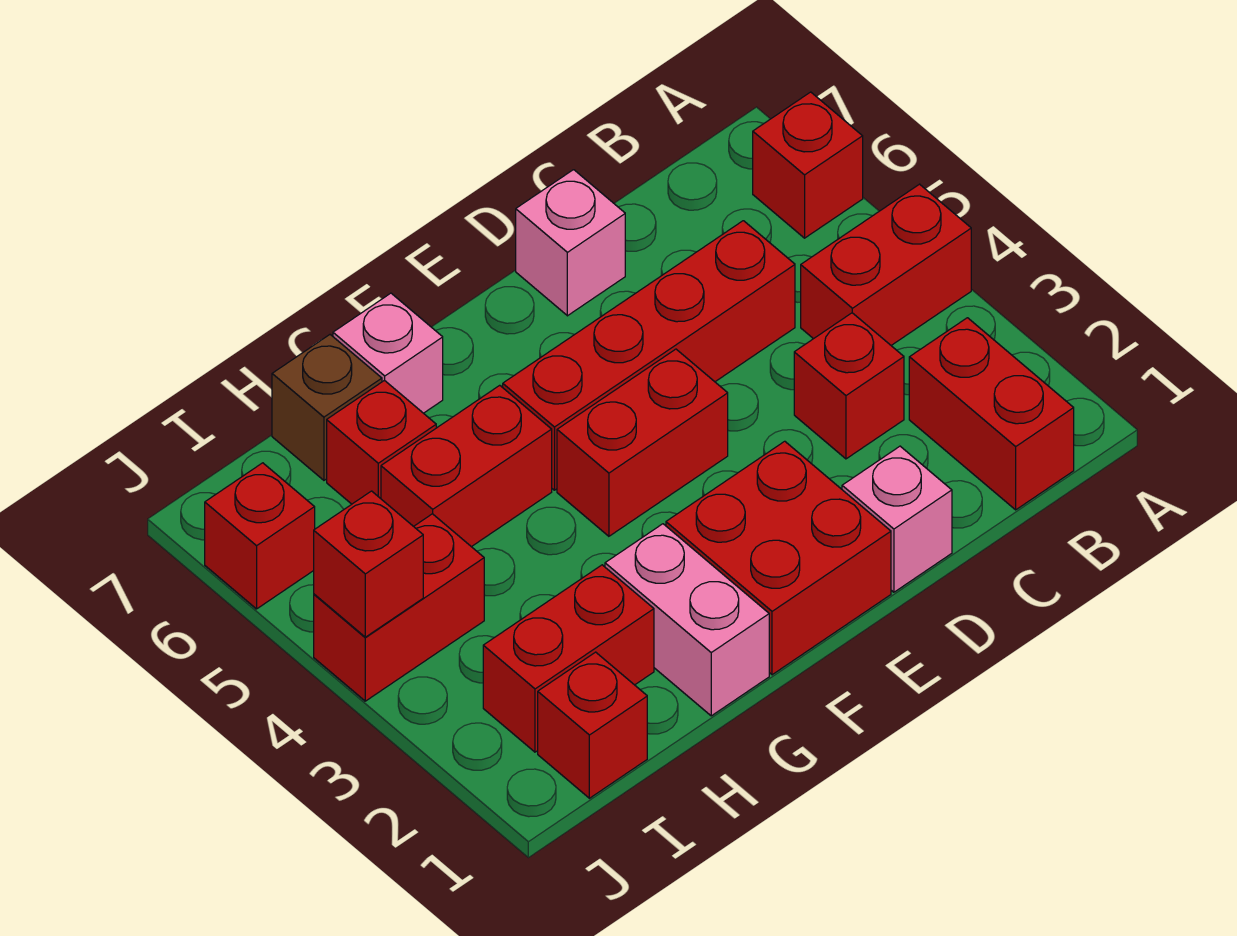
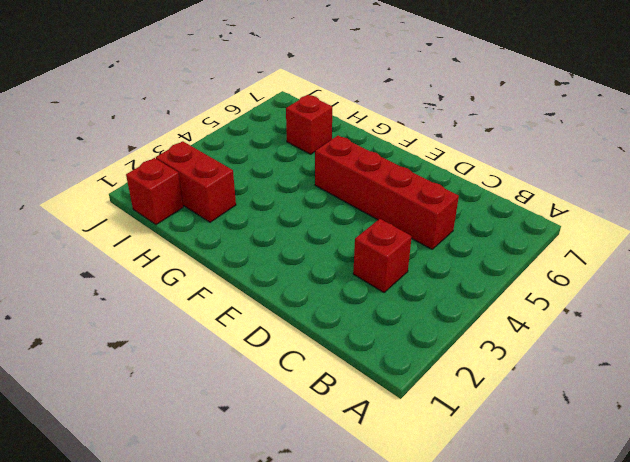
none -> red brick A4:B4 level 1
none -> red brick A6 level 1
none -> red brick B1:B2 level 1

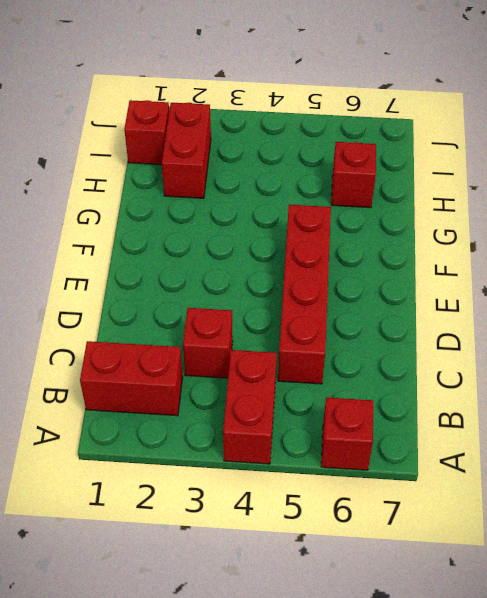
none -> pink brick D1 level 1
none -> pink brick D7 level 1
none -> red brick E1:F2 level 1

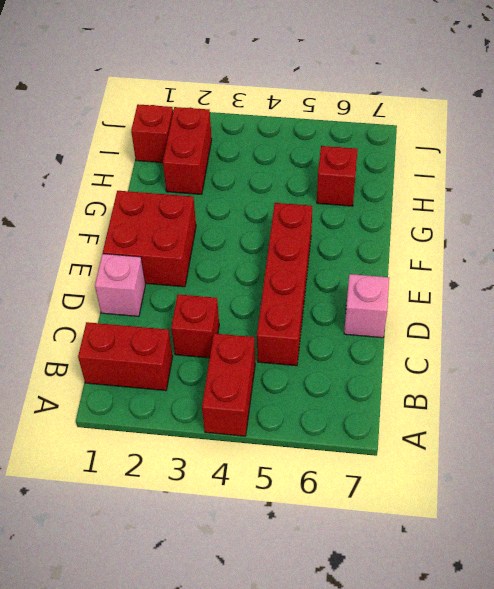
none -> red brick A6 level 1
none -> red brick E4:F4 level 1
none -> pink brick G1:G2 level 1

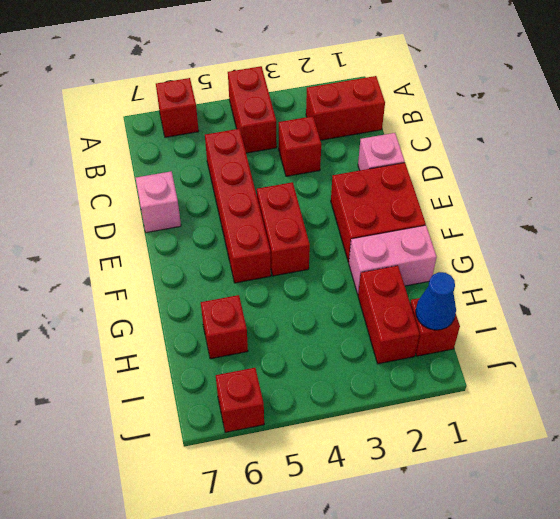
blue cone I1 level 2 -> none
none -> red brick G5:H5 level 1
none -> pink brick G7 level 1
none -> brown brick H7 level 1

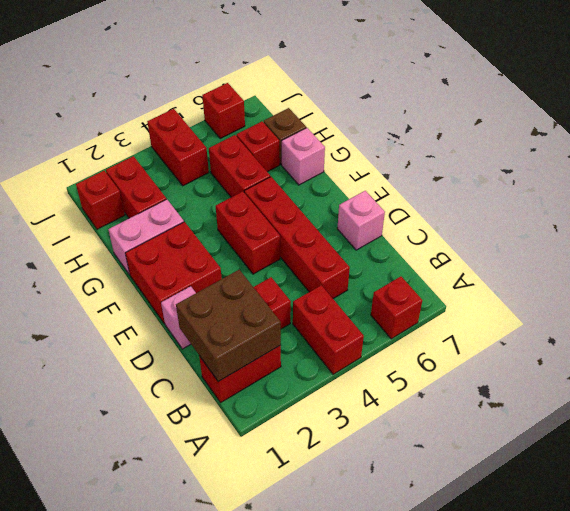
brown brick B1:C2 level 2 -> none
none -> red brick J4 level 2

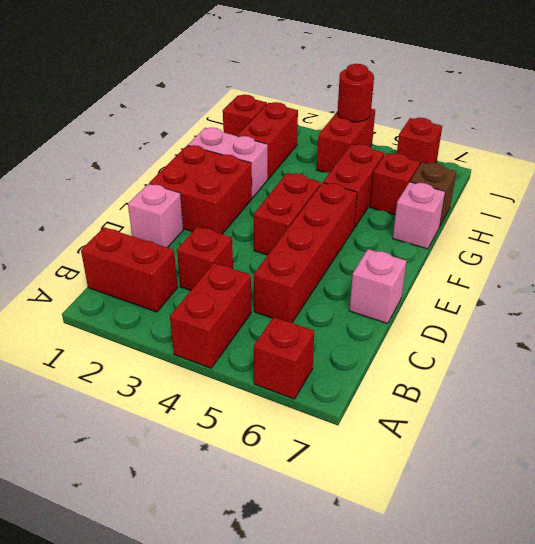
red round brick J4 level 2 -> red brick J4 level 2

